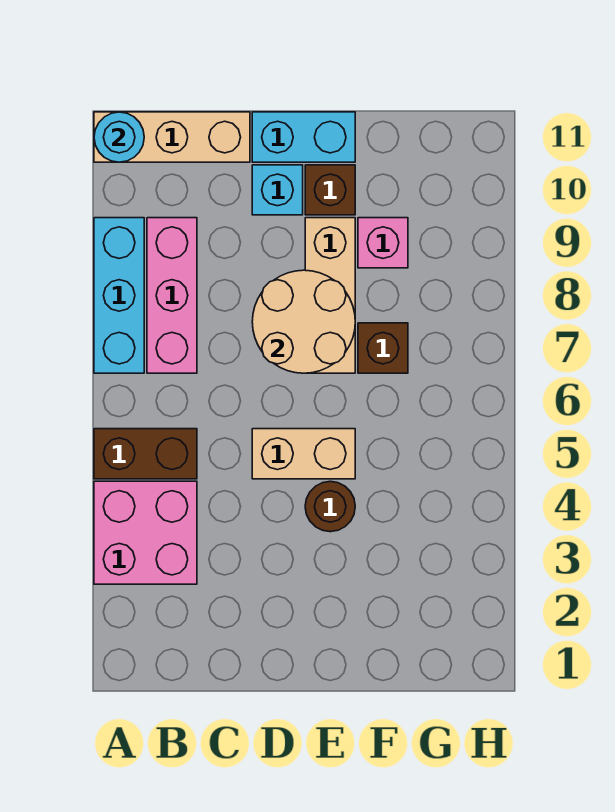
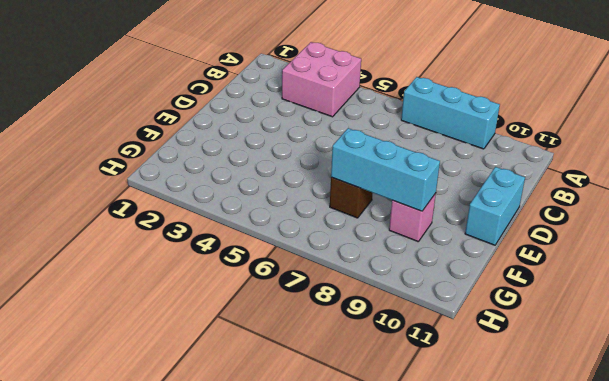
cyan brick F7:F9 level 2 -> none
none -> brown brick A5:B5 level 1
none -> tan brick A11:C11 level 1
none -> pink brick B7:B9 level 1

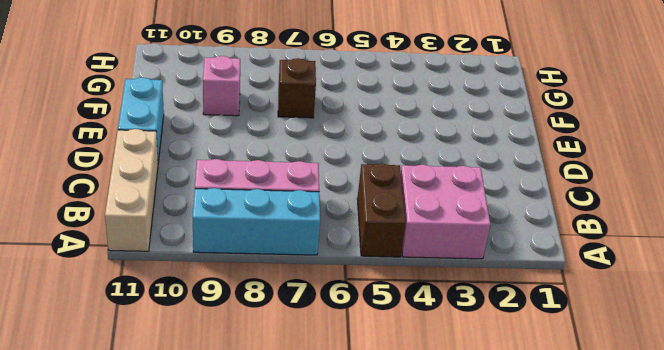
none -> tan brick D5:E5 level 1
none -> cyan brick D10 level 1
none -> brown round brick E4 level 1

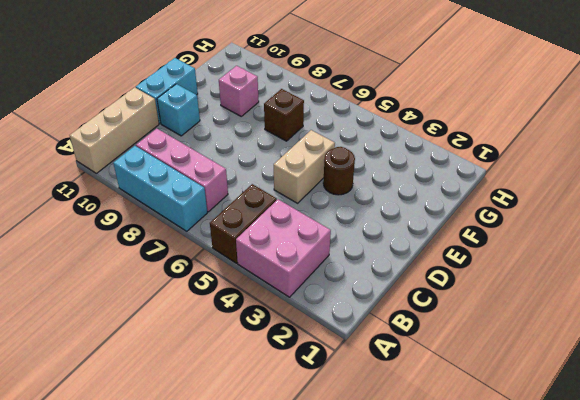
none -> tan brick E7:E9 level 1
none -> brown brick E10 level 1
none -> cyan round brick A11 level 2

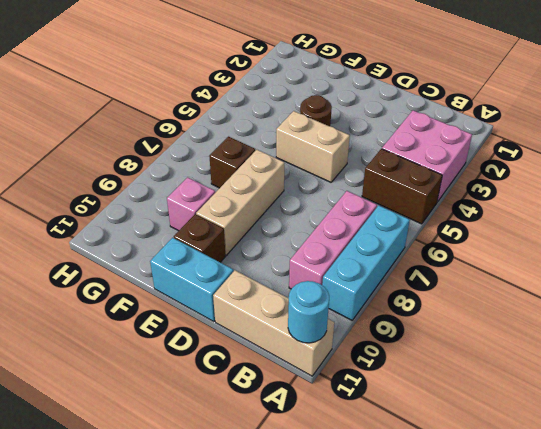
none -> cyan brick D10 level 1
none -> tan round brick D7:E8 level 2

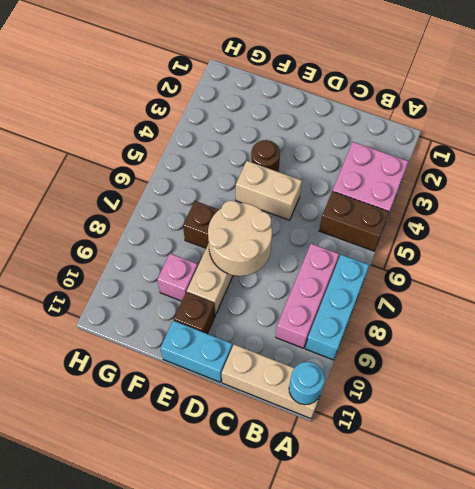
none -> cyan brick D10 level 1

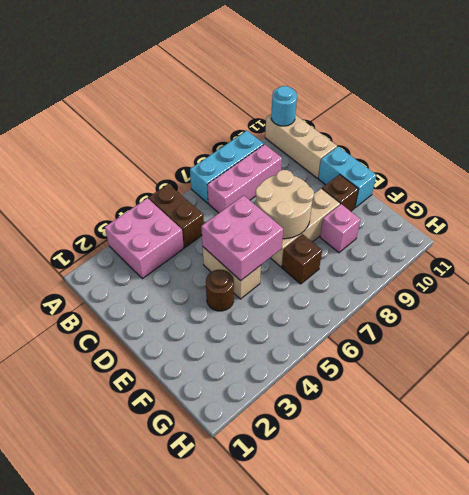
pink brick D5:E6 level 2 -> none
none -> cyan brick D10 level 1

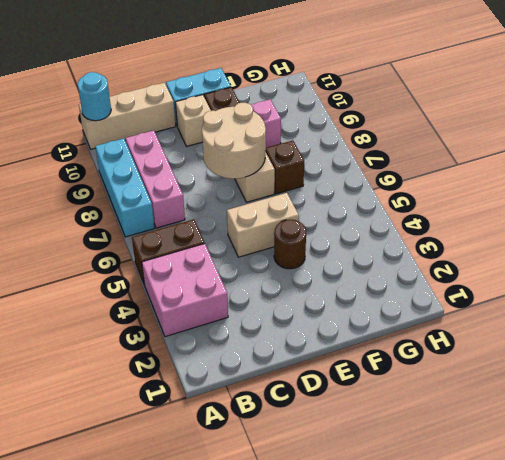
tan brick D10 level 1 -> cyan brick D10 level 1

